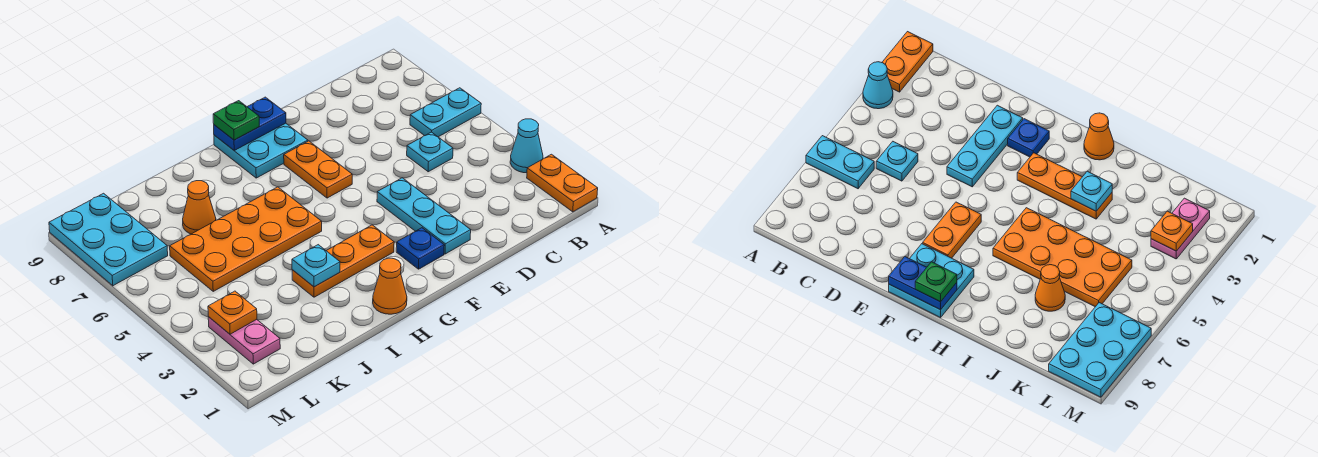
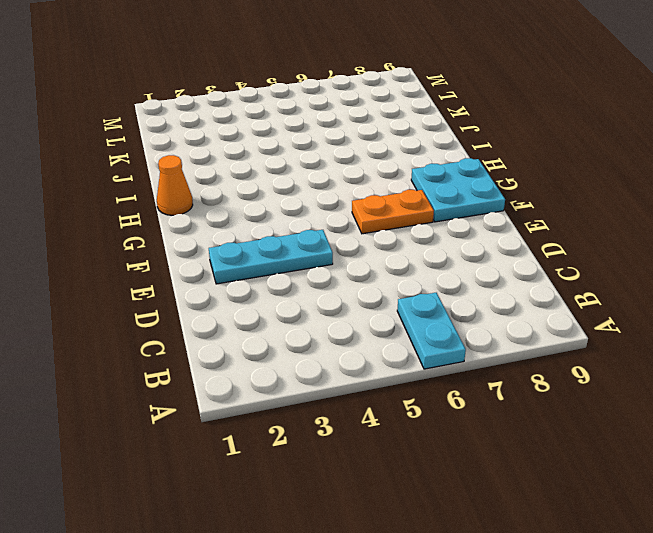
none -> orange plate A1:A2 level 1
none -> cyan cone A3 level 1
none -> cyan plate C5 level 1

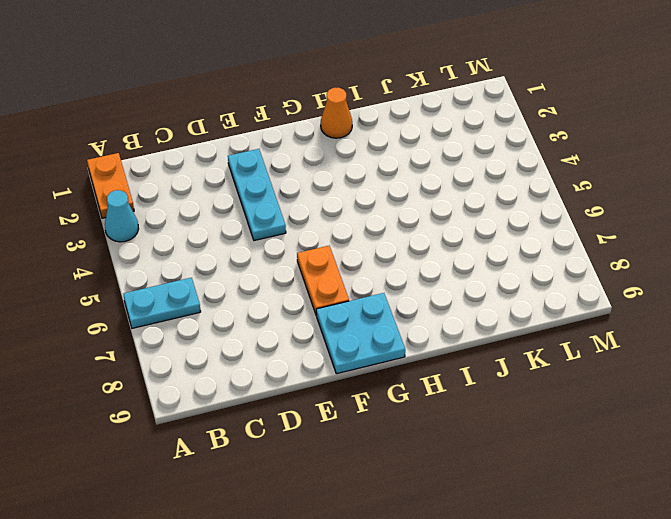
none -> cyan plate C5 level 1
none -> blue plate F2 level 1
none -> orange plate G3:I3 level 1

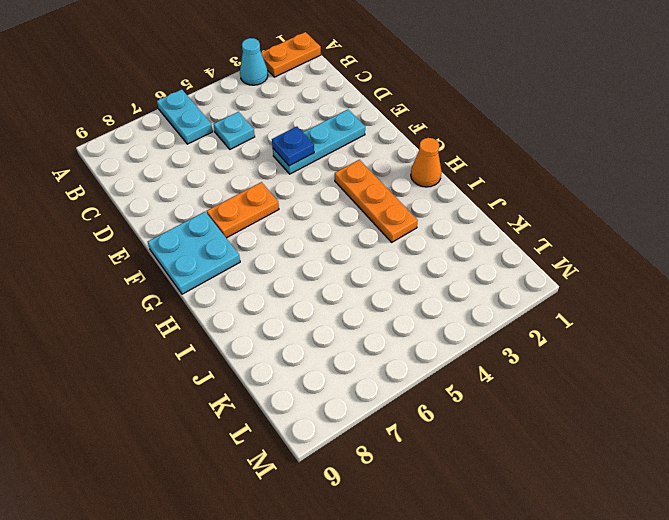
blue plate E4 level 2 -> blue plate F2 level 1
none -> orange plate H5:K6 level 1
none -> orange cone J7 level 1
none -> pink plate L2:L3 level 1

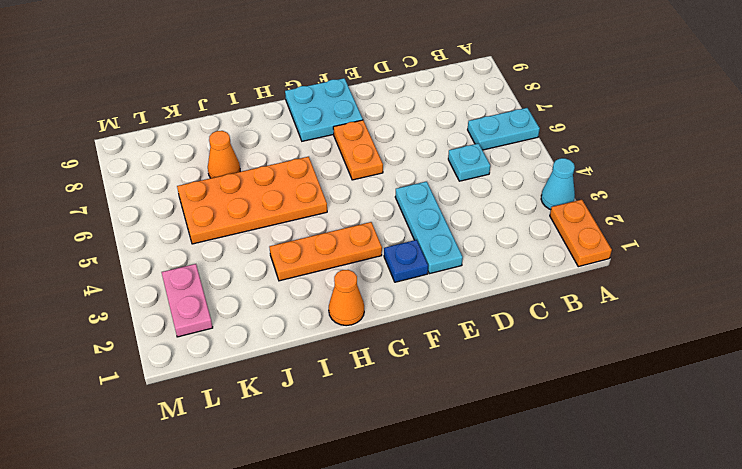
none -> cyan plate L7:M9 level 1
none -> blue plate F9:G9 level 2
none -> cyan plate I3 level 2

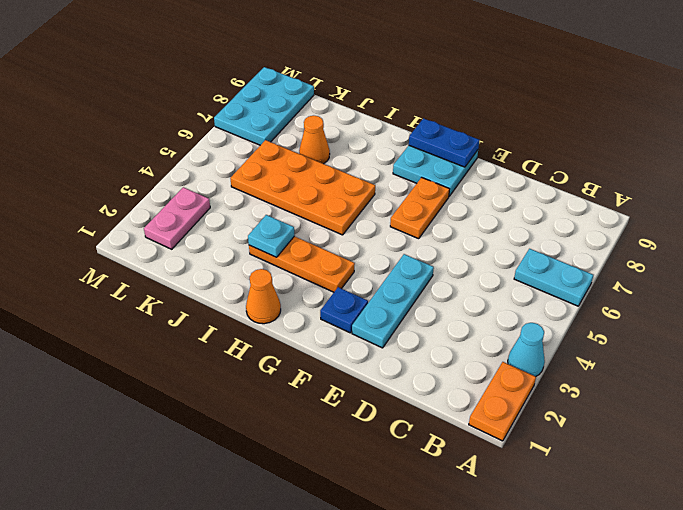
none -> cyan plate C5 level 1
none -> orange plate L3 level 2
none -> green plate G9 level 3

